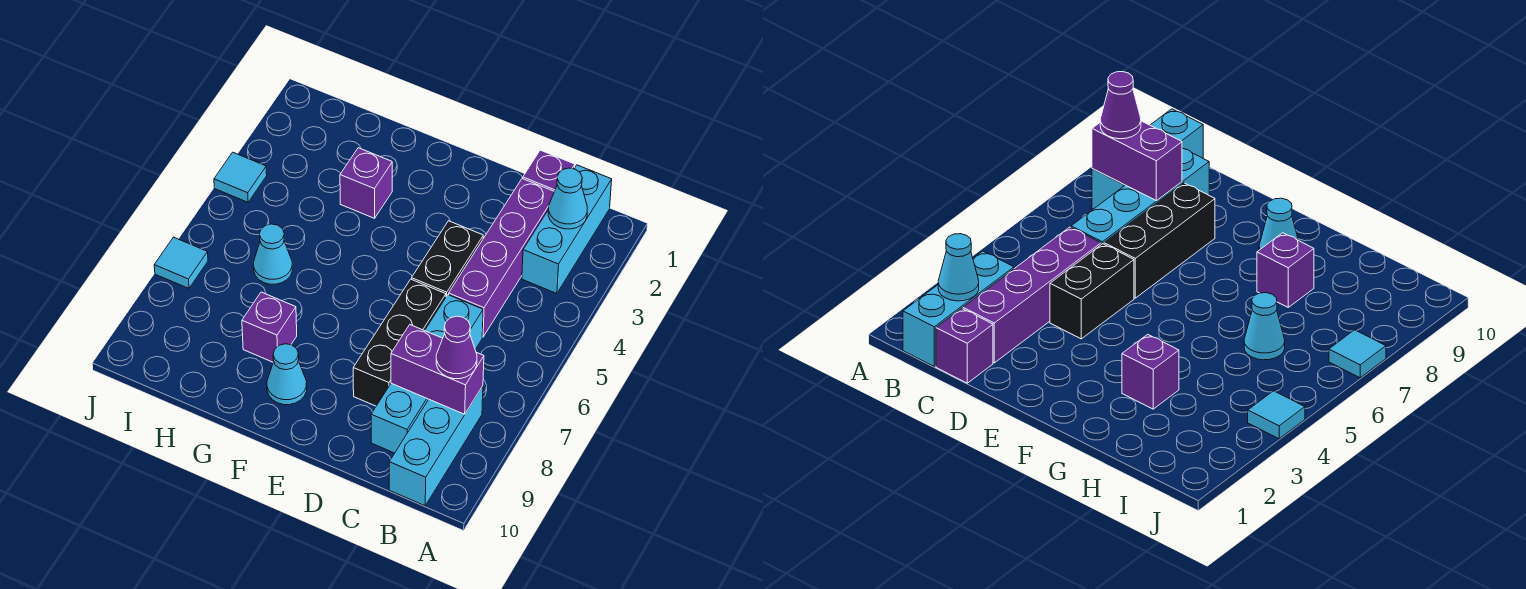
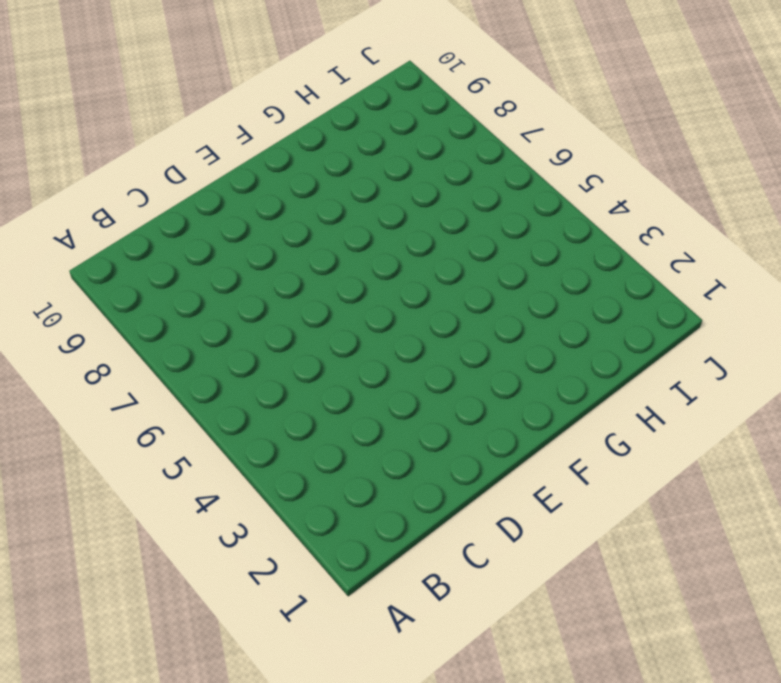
none -> cyan brick B1:B3 level 1
none -> cyan brick B8:B10 level 1
none -> purple brick C1 level 1

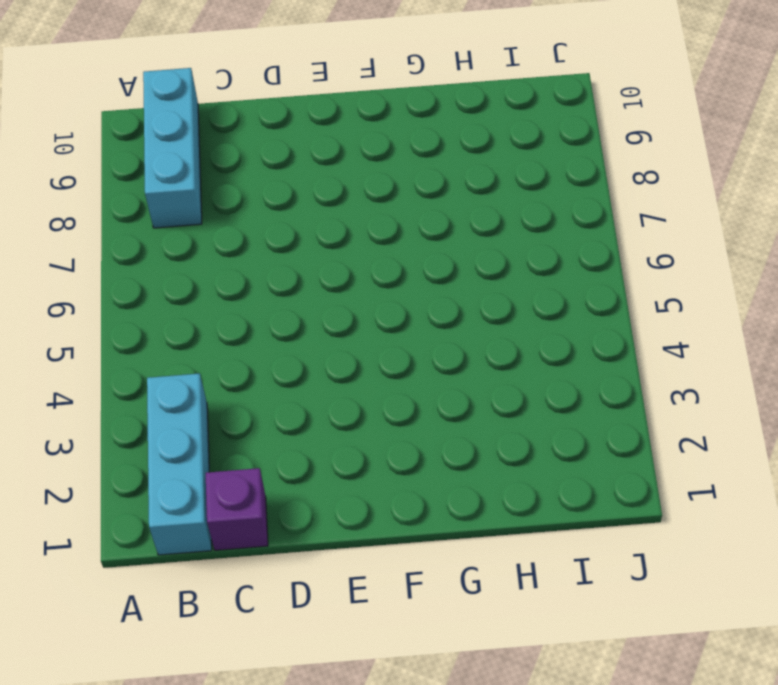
none -> purple brick C2:C5 level 1
none -> cyan brick C6:C9 level 1
none -> black brick D4:D5 level 1

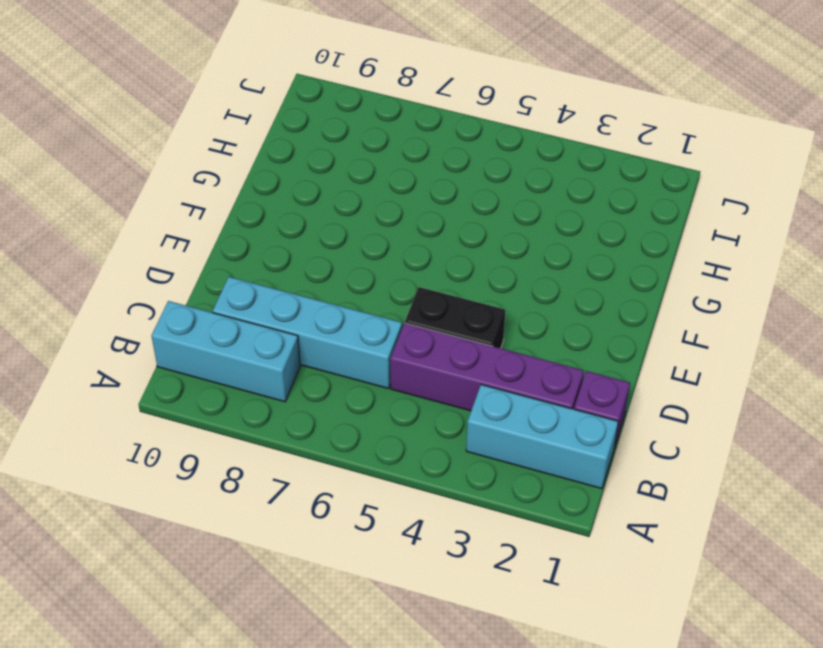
none -> black brick D6:D8 level 1
none -> cyan cone F9 level 1
none -> purple brick G3 level 1

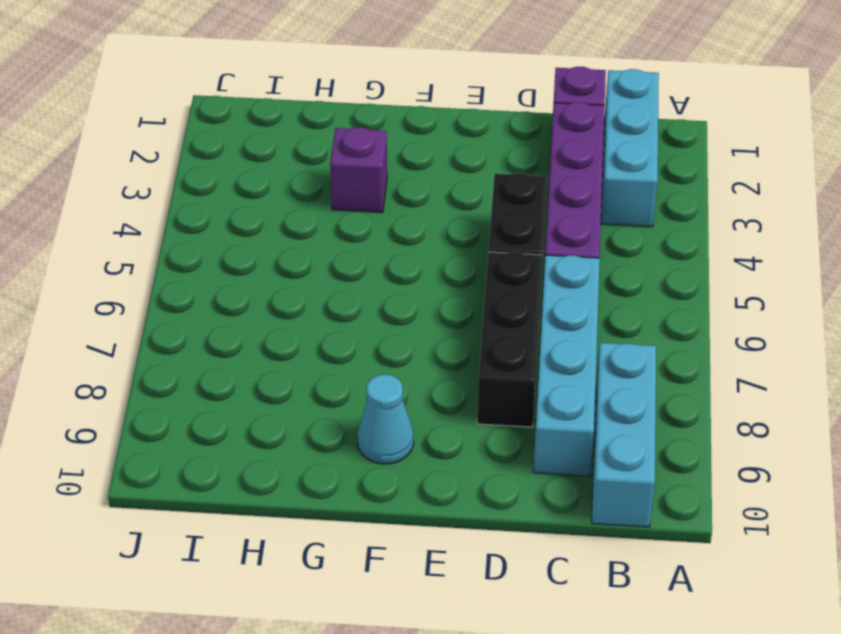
none -> purple brick G8 level 1
none -> cyan cone H6 level 1
none -> cyan tile J4 level 1

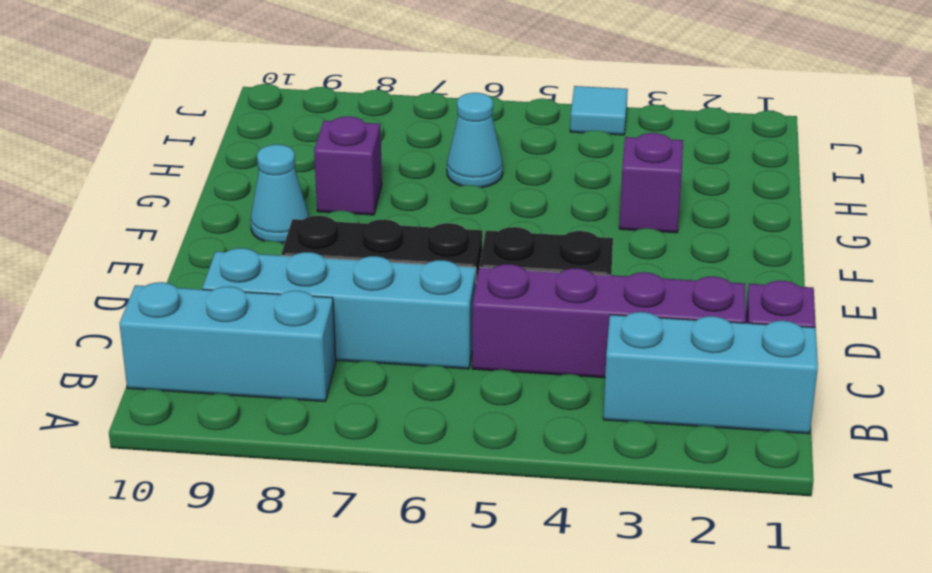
none -> cyan tile J7 level 1
none -> cyan cone B2 level 2
none -> purple brick B8:C8 level 2

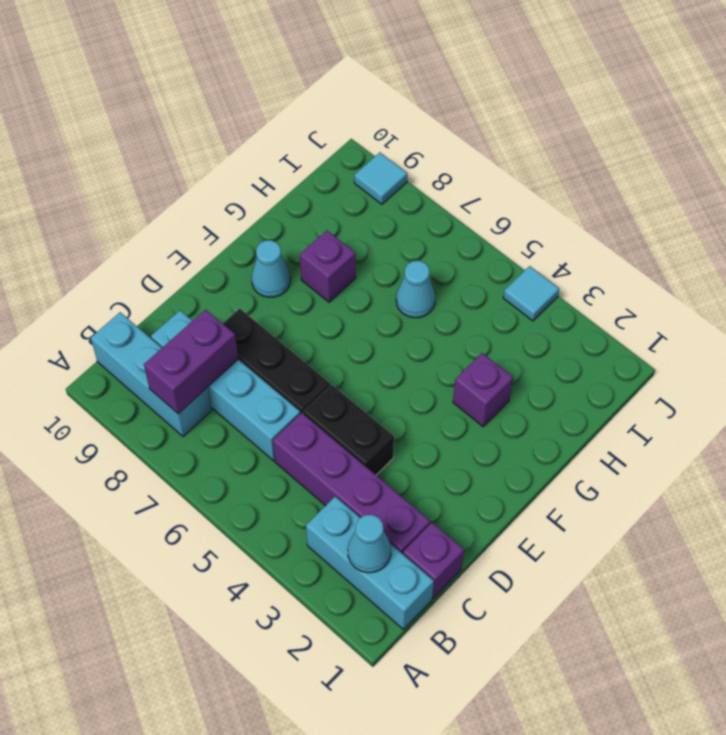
cyan tile J9 level 1 -> cyan tile J7 level 1
none -> purple cone B8 level 3

